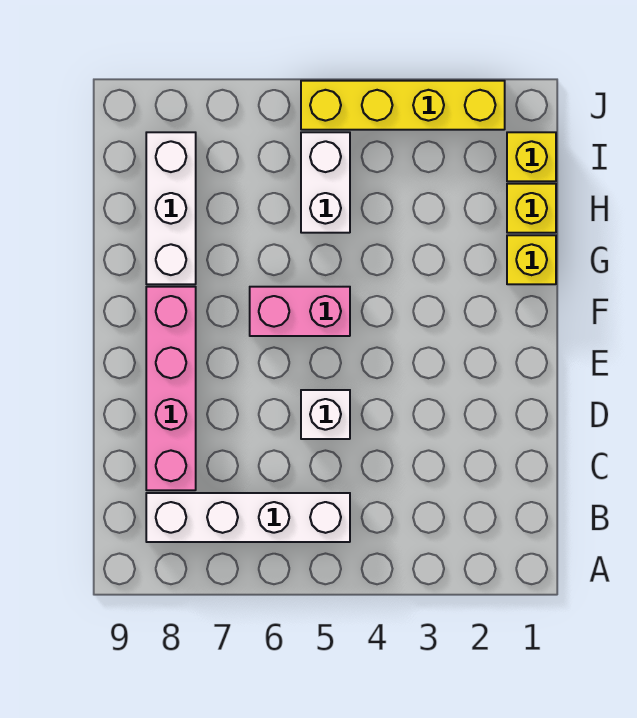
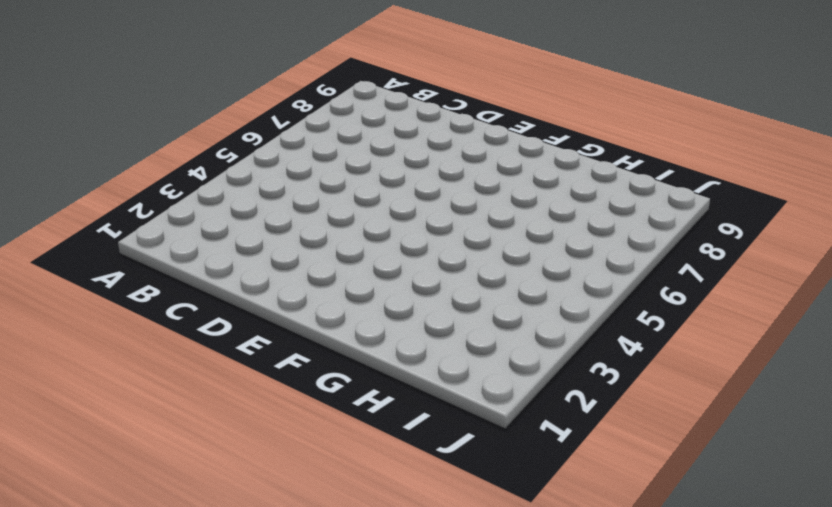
none -> white brick B5:B8 level 1
none -> pink brick C8:F8 level 1

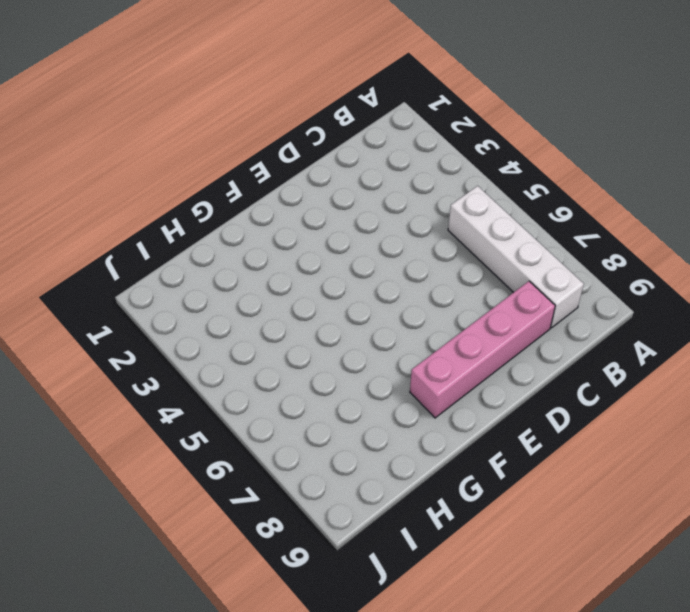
none -> white brick D5 level 1
none -> pink brick F5:F6 level 1

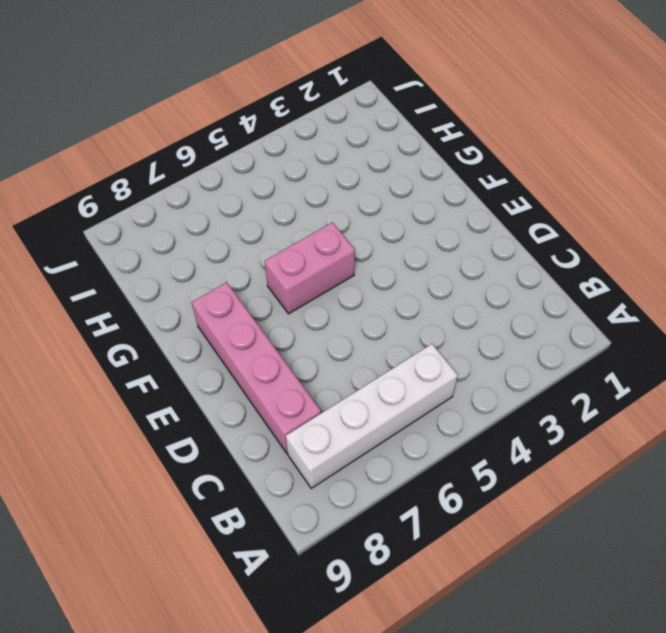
none -> white brick D5 level 1
none -> yellow brick G1 level 1

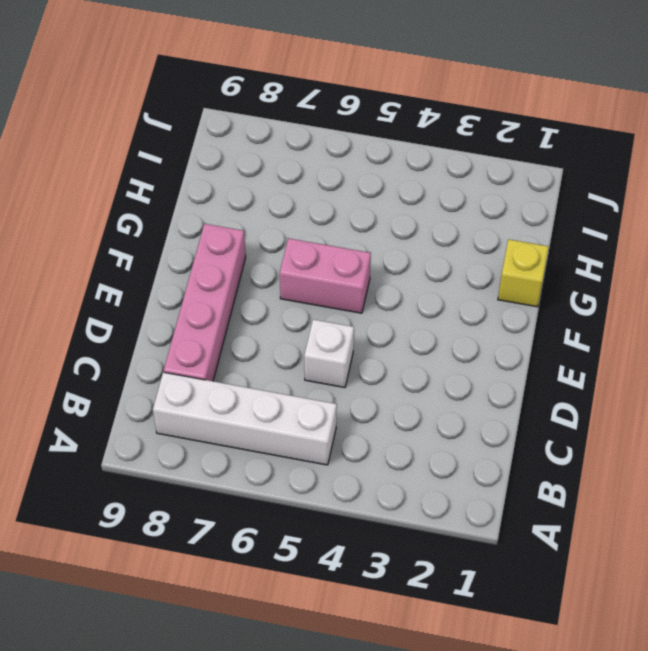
none -> white brick G8:I8 level 1
none -> yellow brick H1 level 1

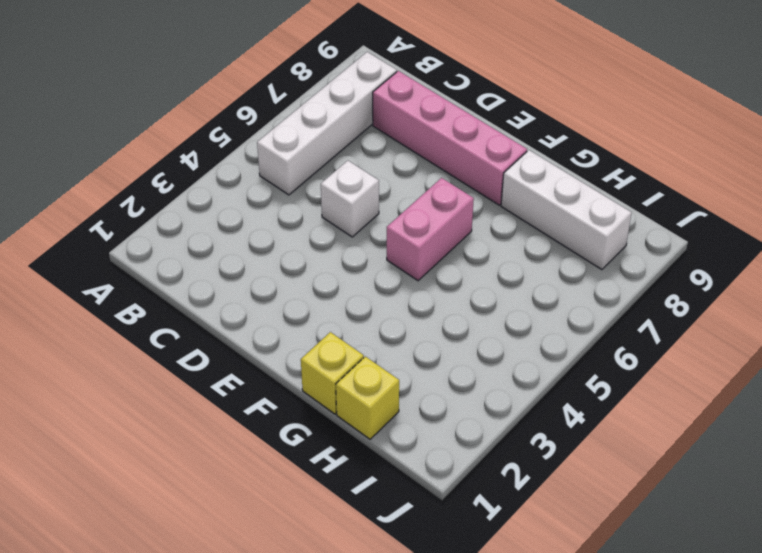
none -> white brick H5:I5 level 1
none -> yellow brick I1 level 1

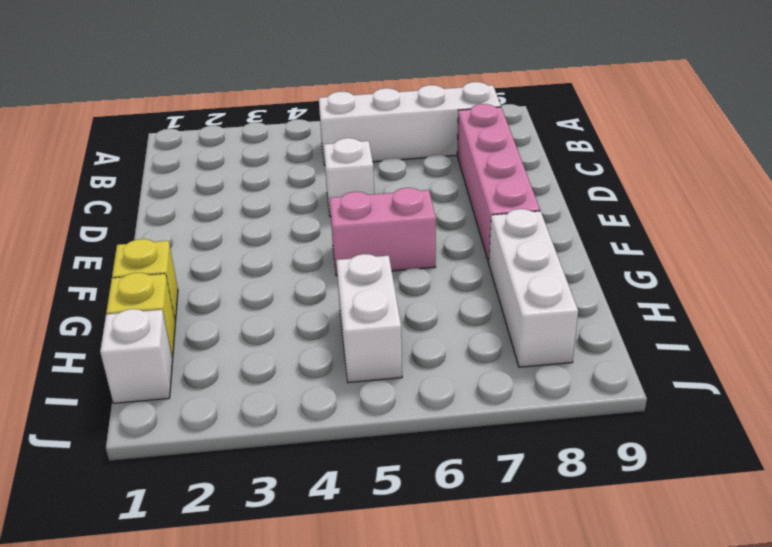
white brick I1 level 1 -> yellow brick I1 level 1
none -> yellow brick J2:J5 level 1

